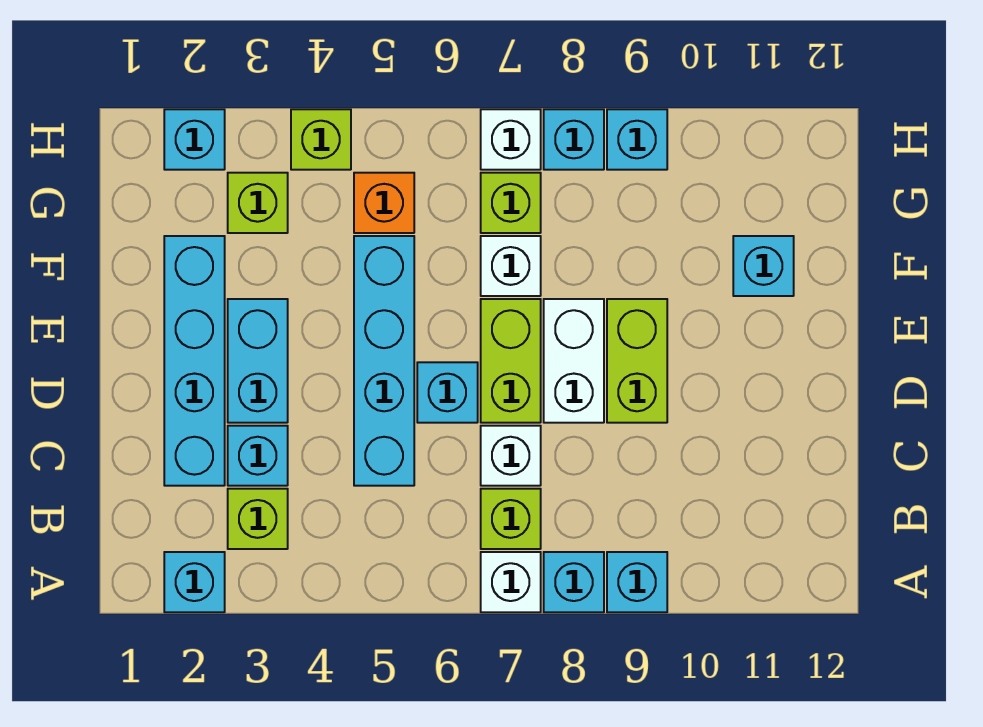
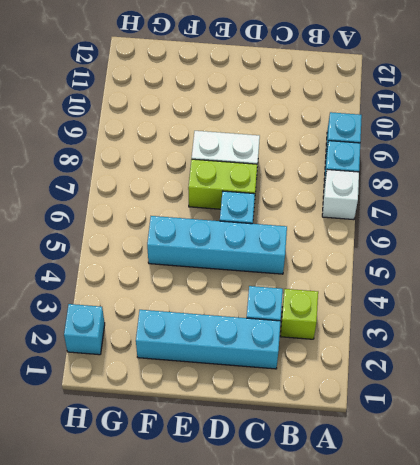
none -> cyan brick A2 level 1
none -> lime brick B7 level 1
none -> white brick C7 level 1

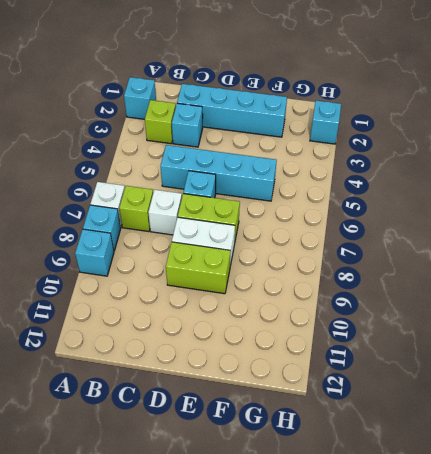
none -> cyan brick D3:E3 level 1
none -> white brick F7 level 1
none -> cyan brick F11 level 1

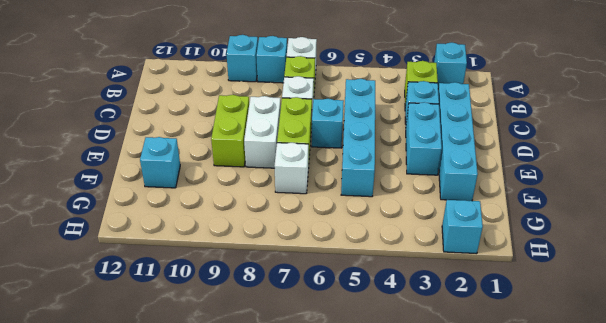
none -> lime brick G3 level 1
none -> orange brick G5 level 1
none -> lime brick G7 level 1

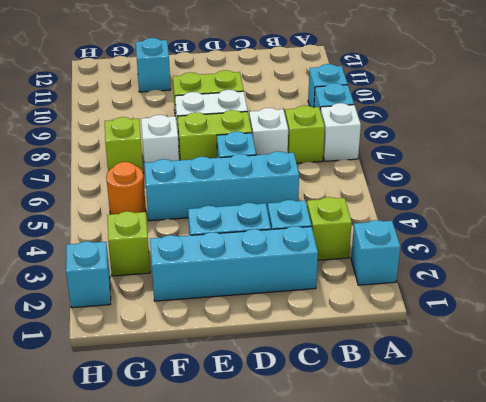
orange round brick G5 level 1 -> orange brick G5 level 1
none -> lime brick H4 level 1
none -> white brick H7 level 1
none -> cyan brick H8 level 1

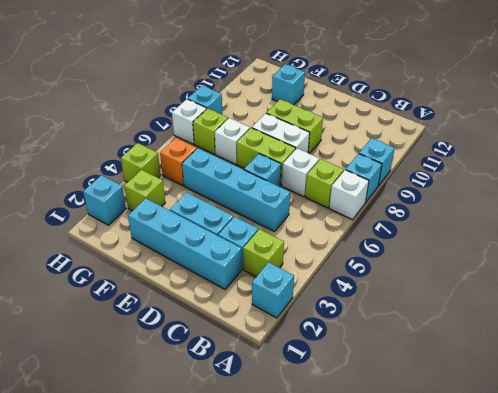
none -> cyan brick H9 level 1

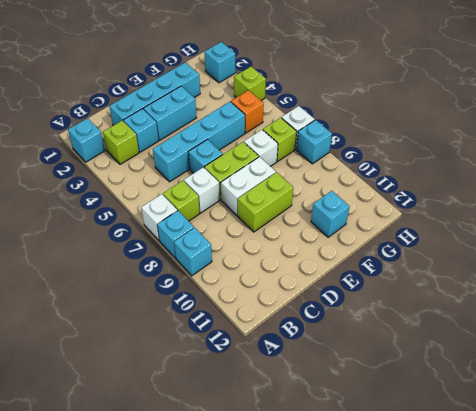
none -> lime brick G3 level 1
none -> cyan brick H9 level 1

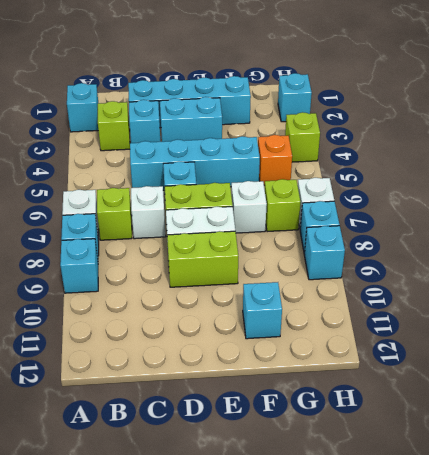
none -> lime brick G3 level 1

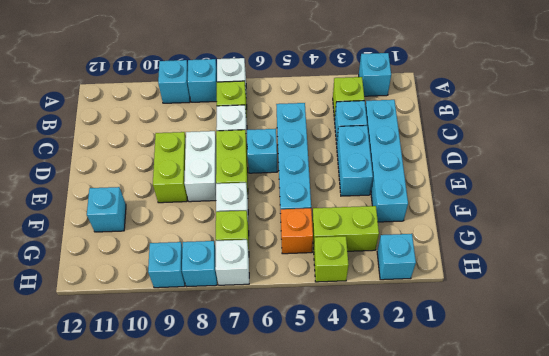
lime brick G3:G4 level 1 -> lime brick G3 level 1

